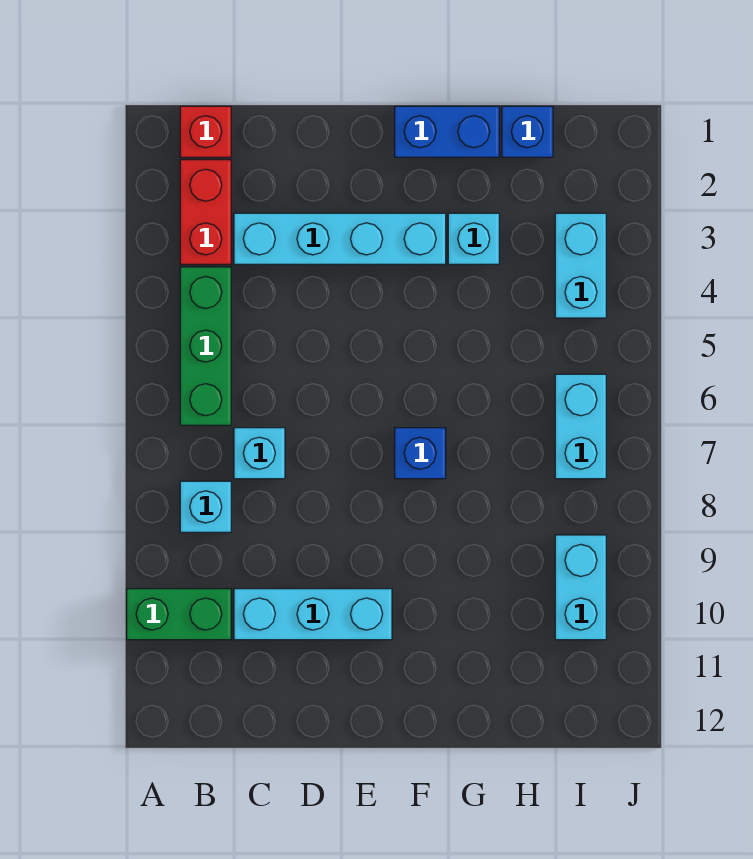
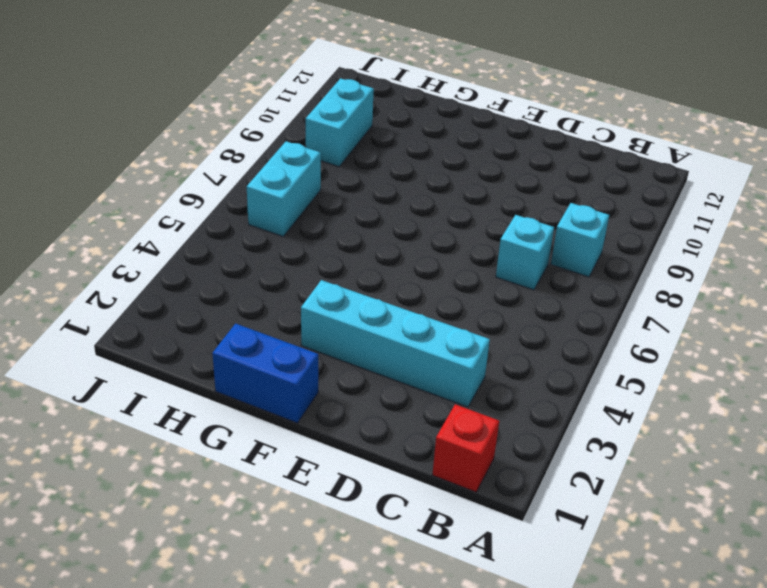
none -> green brick A10:B10 level 1
none -> red brick B2:B3 level 1
none -> green brick B4:B6 level 1

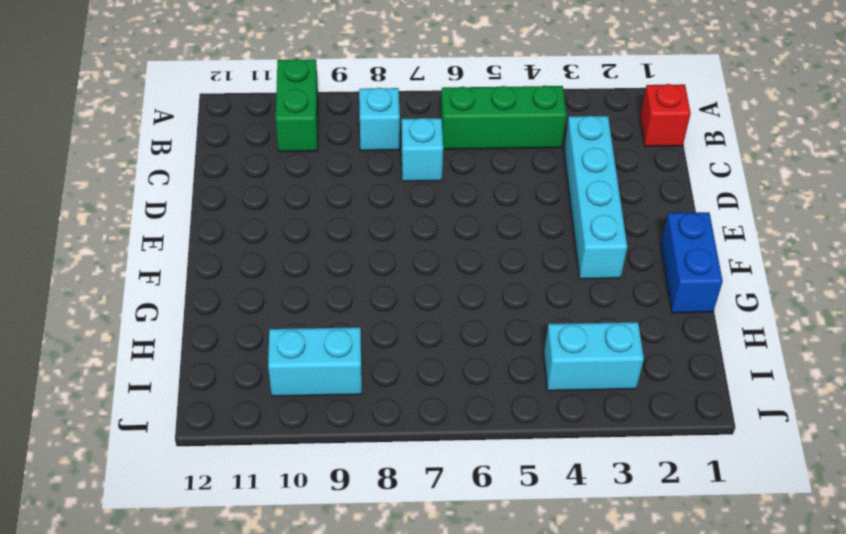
none -> red brick B2:B3 level 1
none -> cyan brick C10:E10 level 1
none -> blue brick F7 level 1

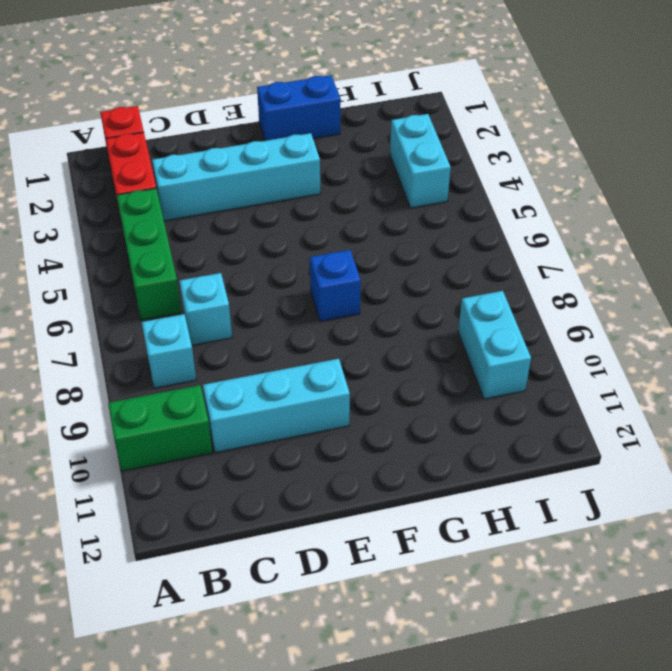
none -> cyan brick G3 level 1
none -> blue brick H1 level 1
none -> cyan brick I6:I7 level 1

